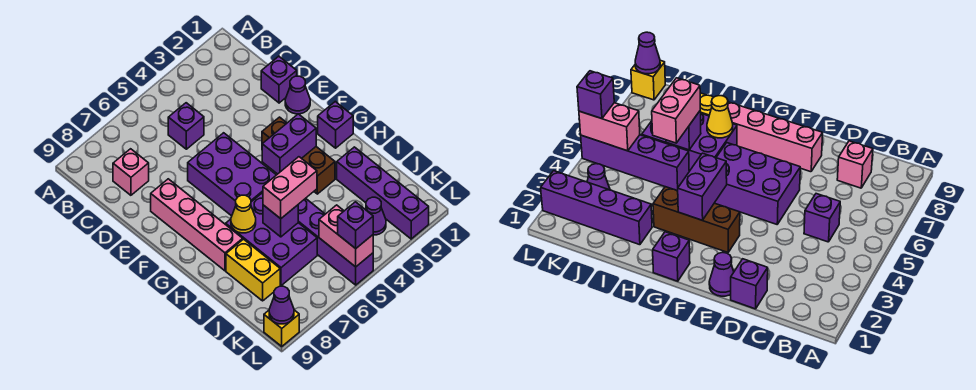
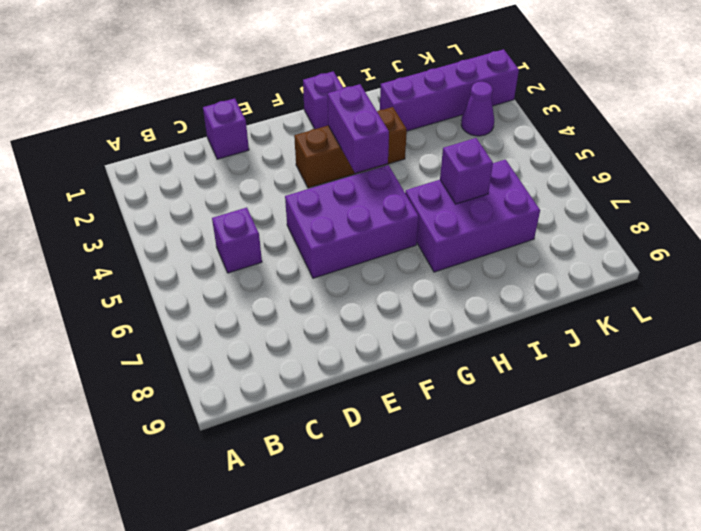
none -> pink brick C8 level 1
none -> purple cone E1 level 1
none -> pink brick E8:H8 level 1

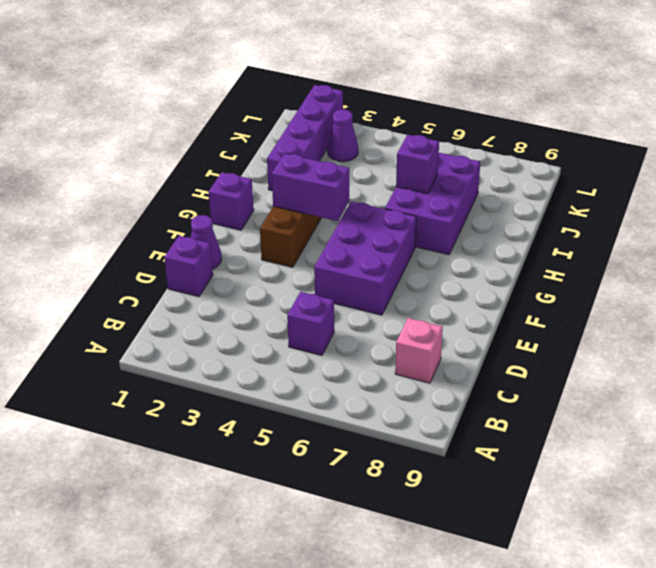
none -> pink brick E8:H8 level 1
none -> purple brick I5:L5 level 1
none -> yellow brick I8:J8 level 1

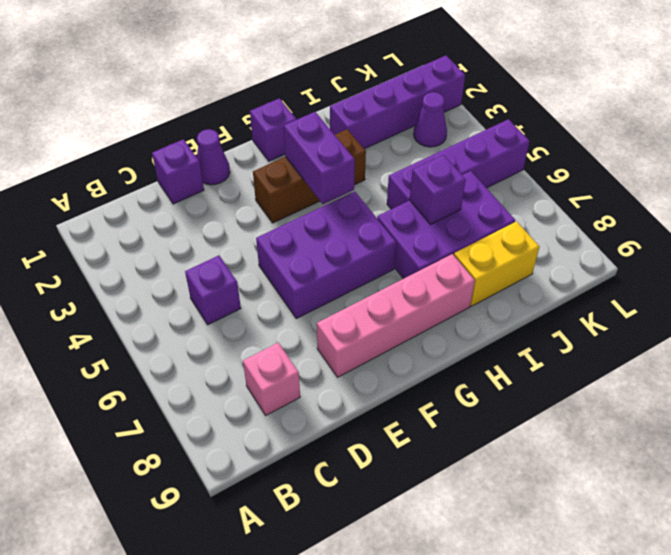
none -> yellow brick L9 level 1
none -> yellow cone H7 level 2
none -> pink brick K5:L5 level 2

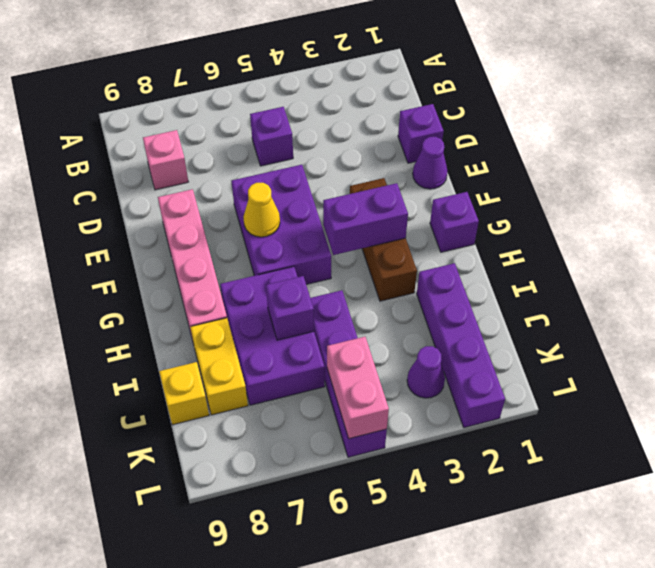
yellow cone F6 level 2 -> yellow cone H7 level 2
yellow brick J9 level 1 -> yellow brick L9 level 1
none -> purple cone L9 level 2
none -> pink brick I5:I6 level 3
none -> purple brick L5 level 3

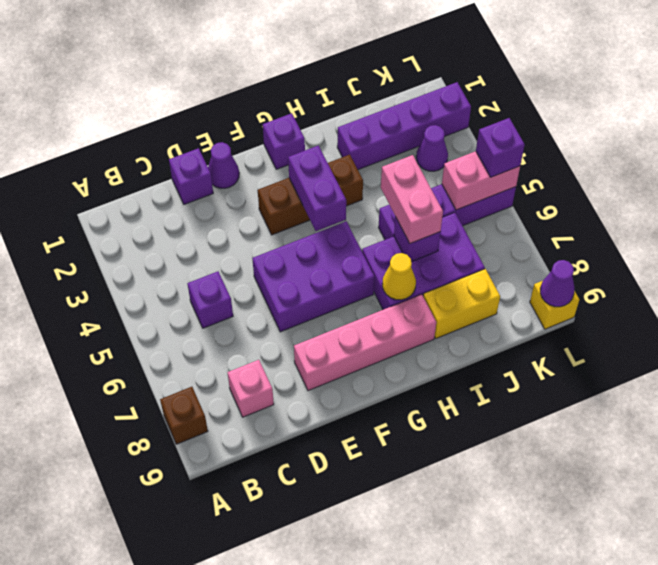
brown brick A8 level 1 -> none

